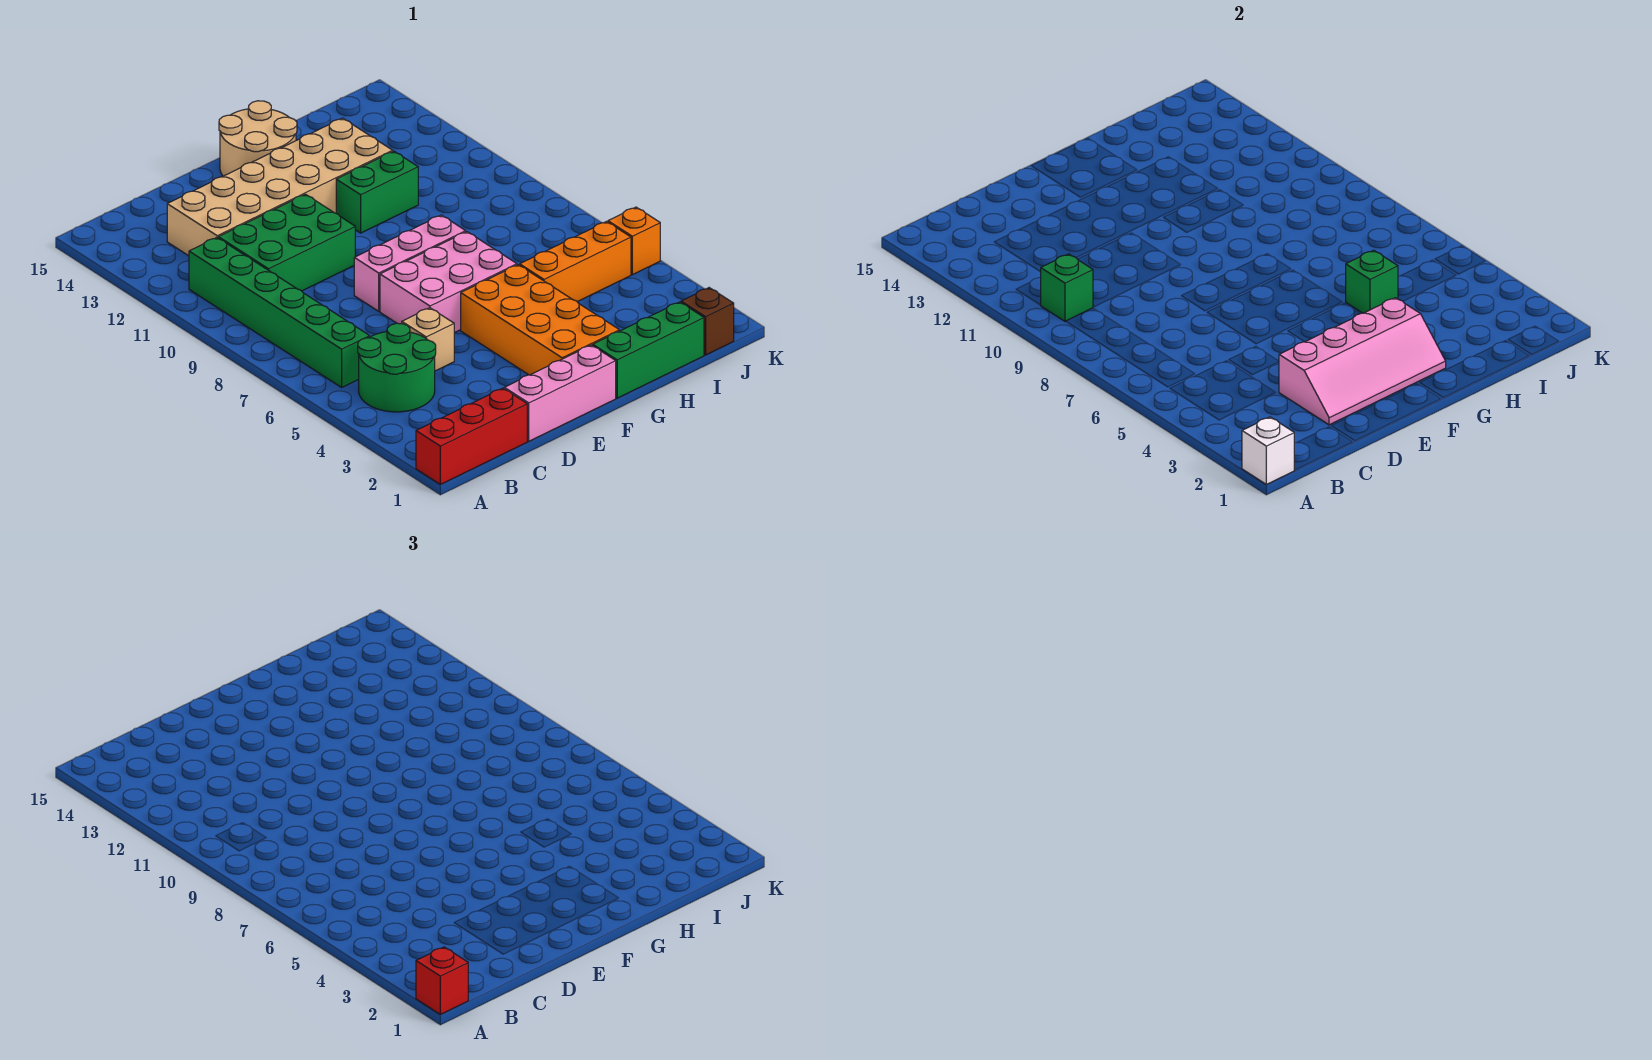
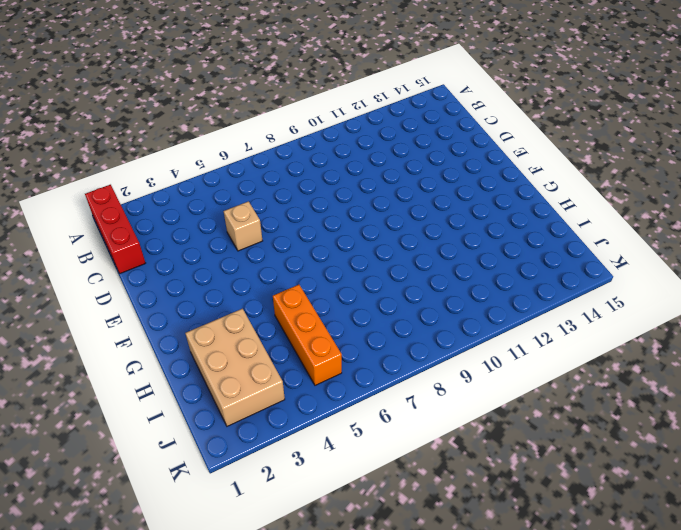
tan brick H2:J3 level 1 -> none
none -> green round brick B4:C5 level 1
none -> green brick B6:B11 level 1
none -> green brick C10:E11 level 1

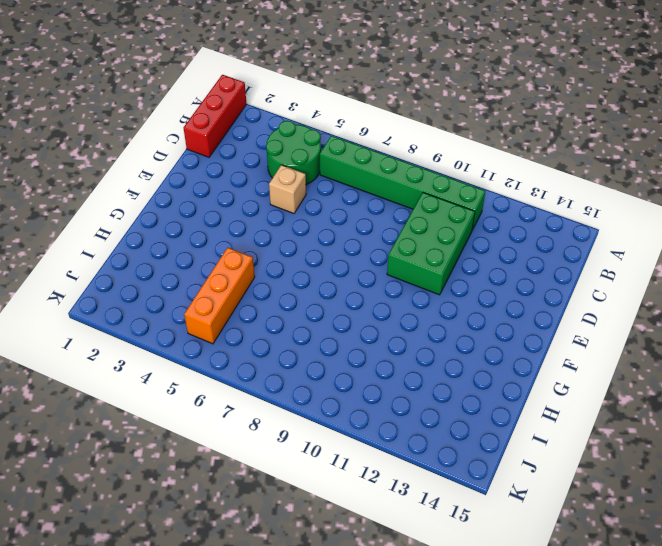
none -> tan brick C12:H13 level 1
none -> pink brick D1:F1 level 1
none -> pink brick E6:G7 level 1

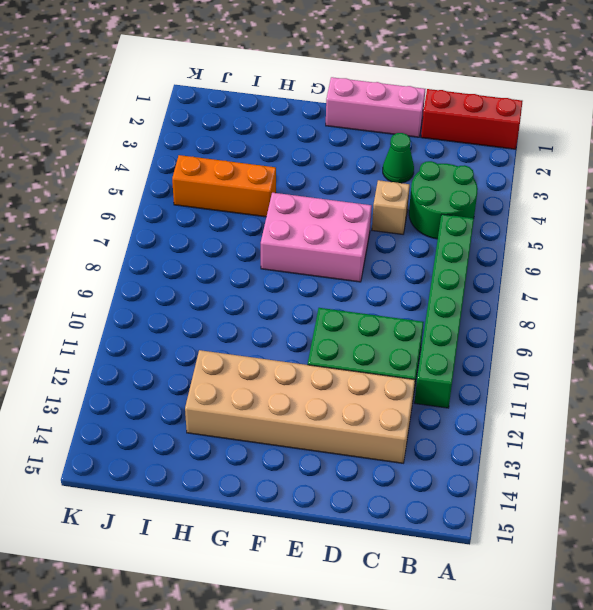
green cone D3 level 1 -> none
none -> pink brick E8:G8 level 1
none -> orange brick F2:G5 level 1
none -> tan round brick F14:G15 level 1

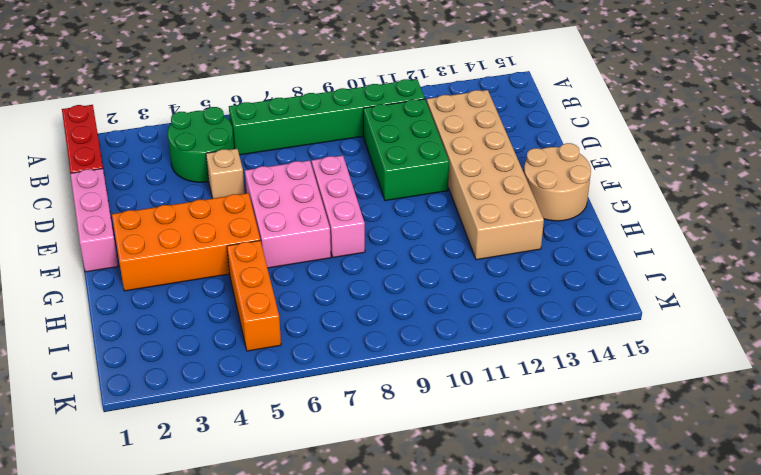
none -> green brick G1:I1 level 1
none -> green brick G11:H11 level 1
none -> brown brick J1 level 1

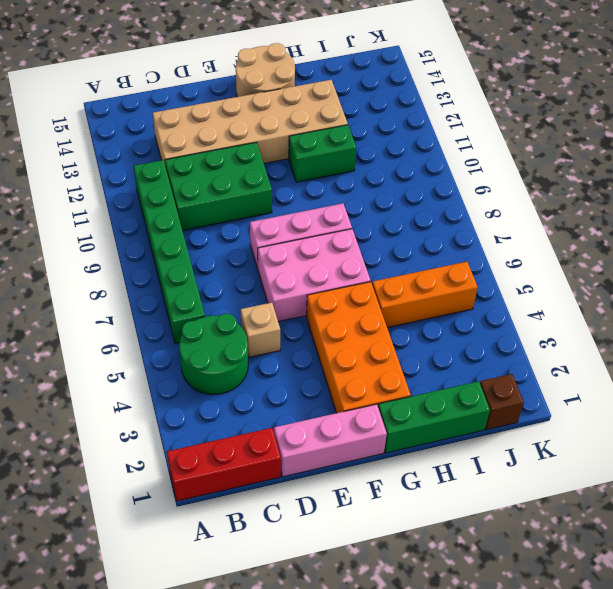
none -> orange brick K5 level 1
none -> white brick A1 level 2
none -> green brick B10 level 2

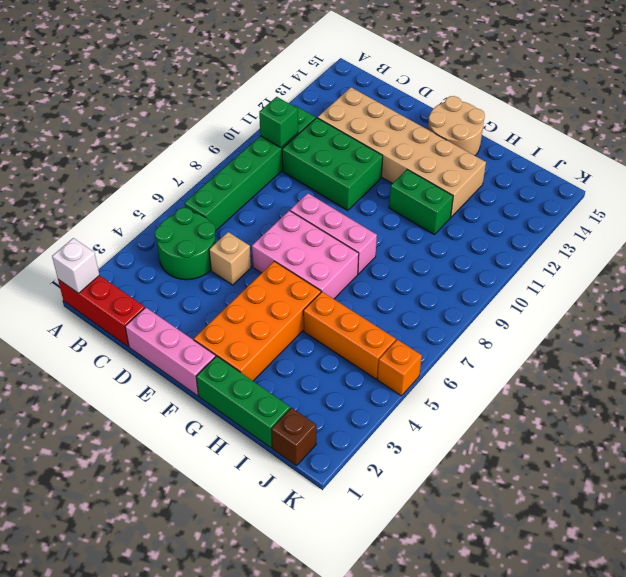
none -> pink slope D2:G3 level 2 top 3
none -> green brick H5 level 2
none -> red brick A1 level 3

